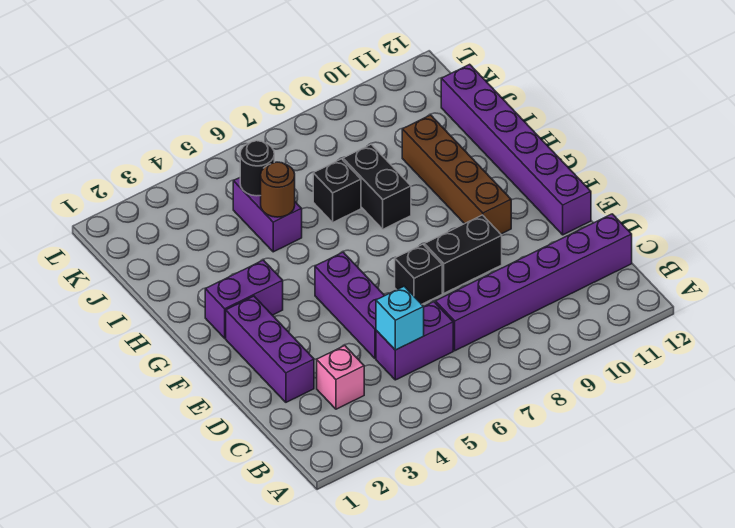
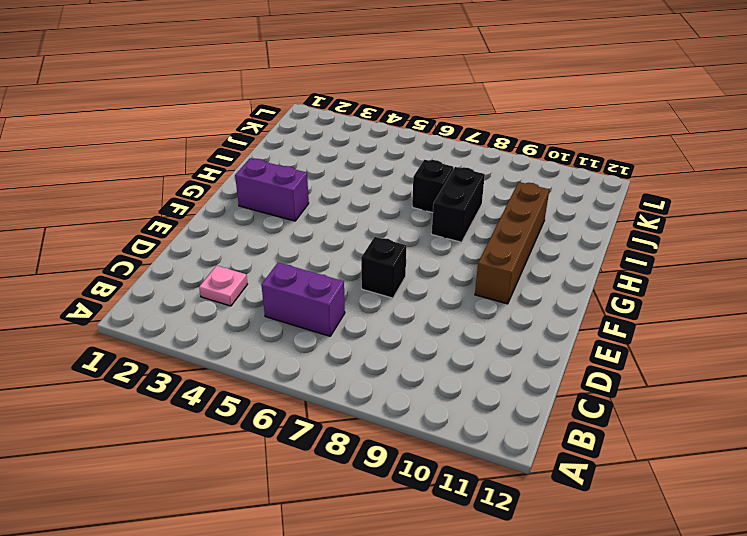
pink plate C3 level 1 -> pink brick C3 level 1
none -> purple brick C7:C12 level 1
none -> purple brick D2:F2 level 1
none -> purple brick D5:F5 level 1

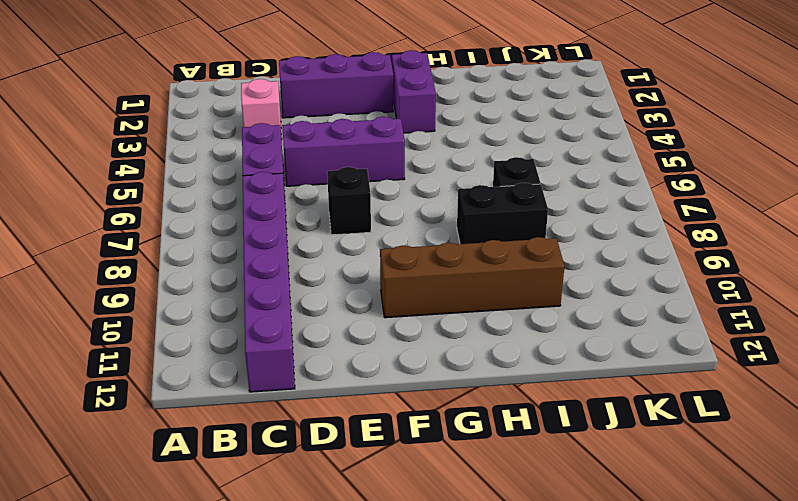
none -> black brick E8:E9 level 1
none -> purple brick E12:J12 level 1
none -> purple brick I5:J5 level 1

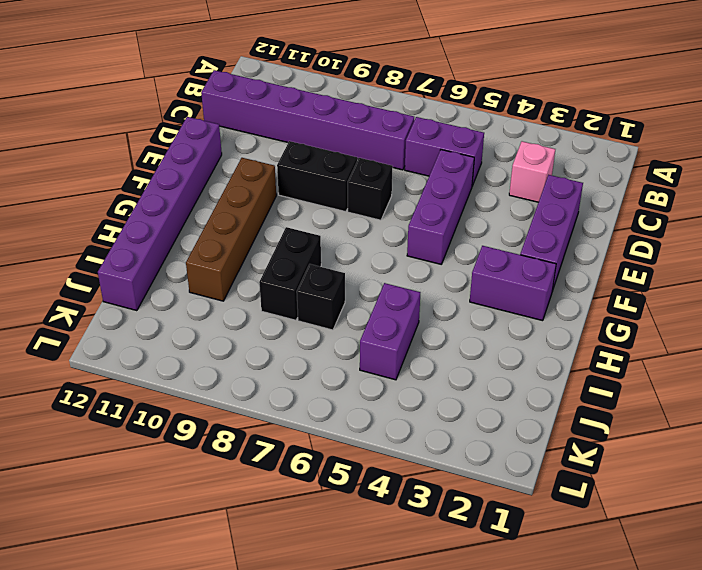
none -> cyan brick C5 level 2
none -> brown round brick I5 level 2
none -> black round brick J5 level 2

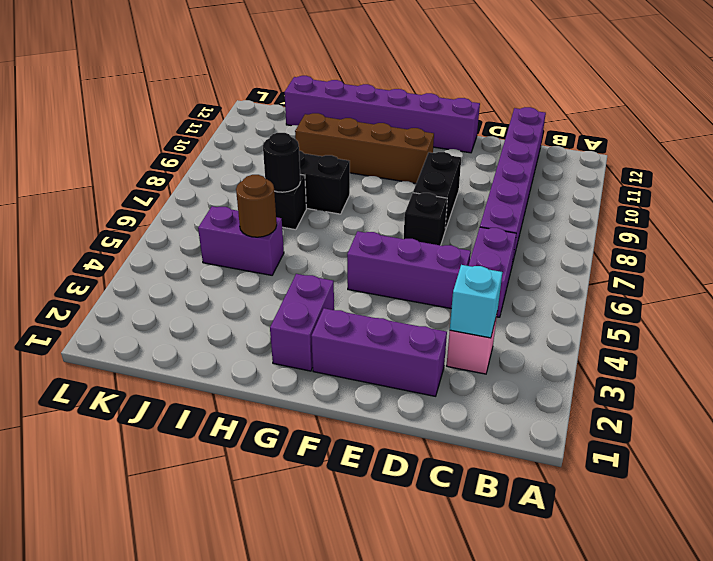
cyan brick C3 level 2 -> cyan brick C5 level 2
black round brick I7 level 2 -> black round brick J5 level 2

